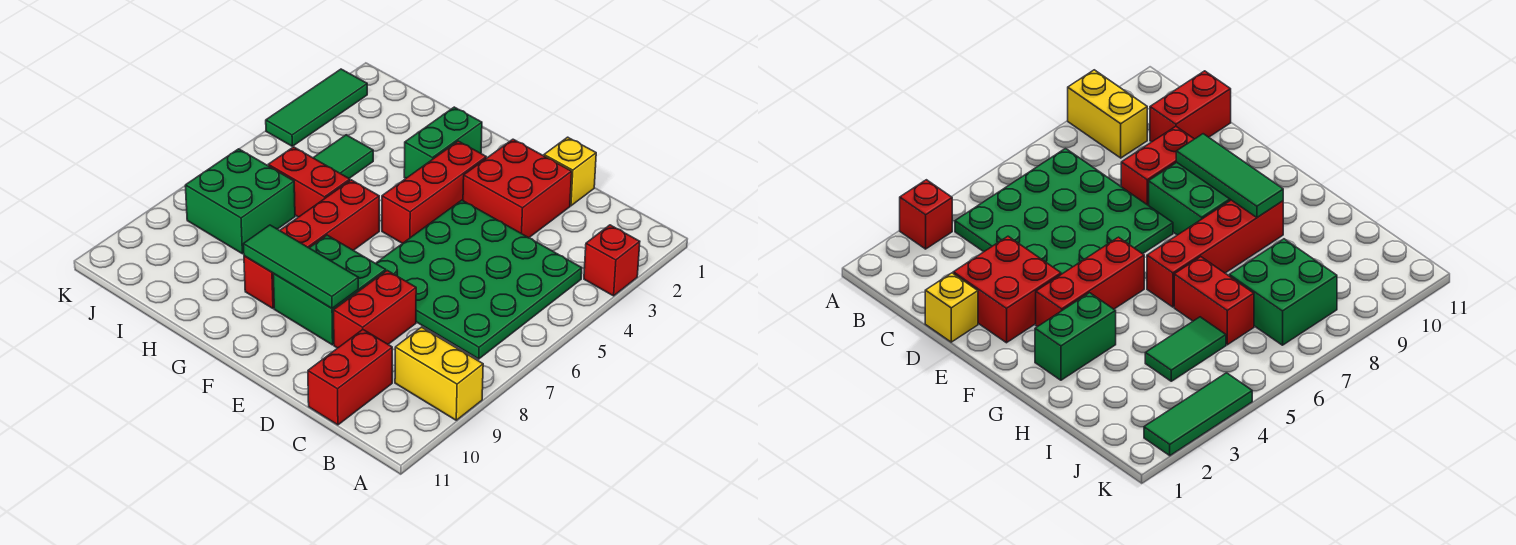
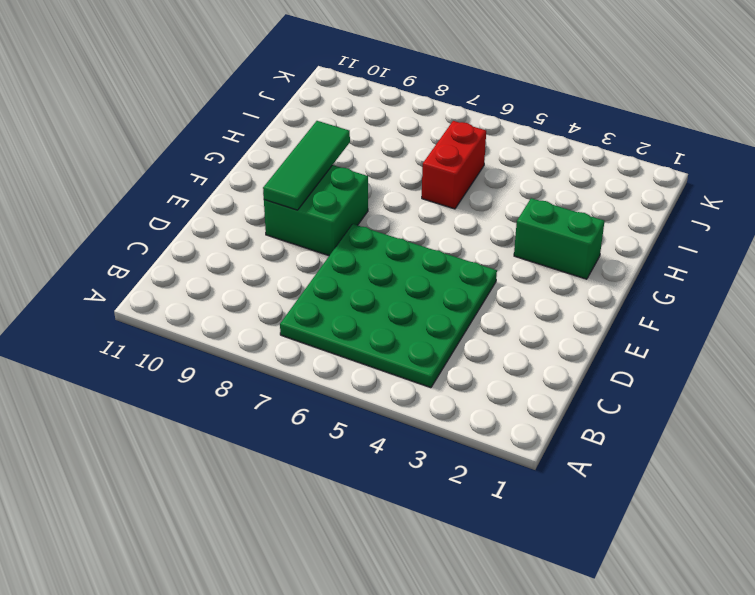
none -> red brick A3 level 1
none -> yellow brick A9:B9 level 1
none -> red brick C10:C11 level 1

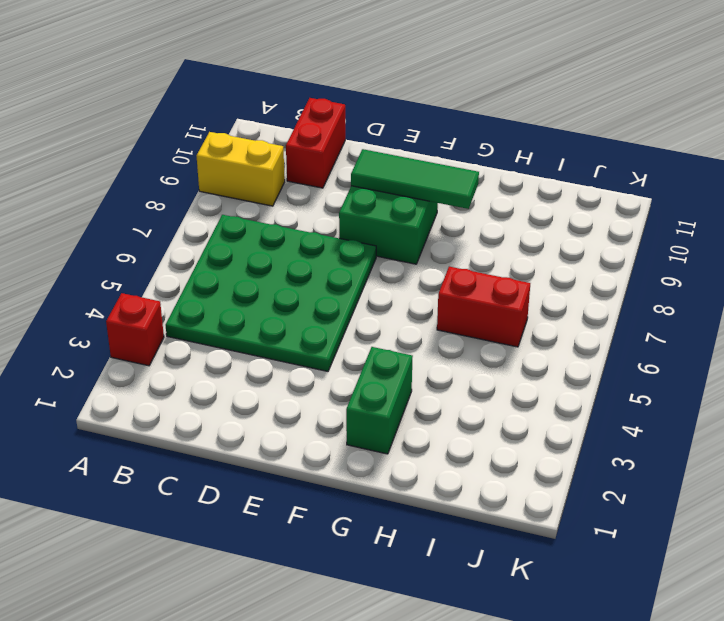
none -> yellow brick D1 level 1
none -> red brick D2:E3 level 1
none -> red brick D8:D9 level 1

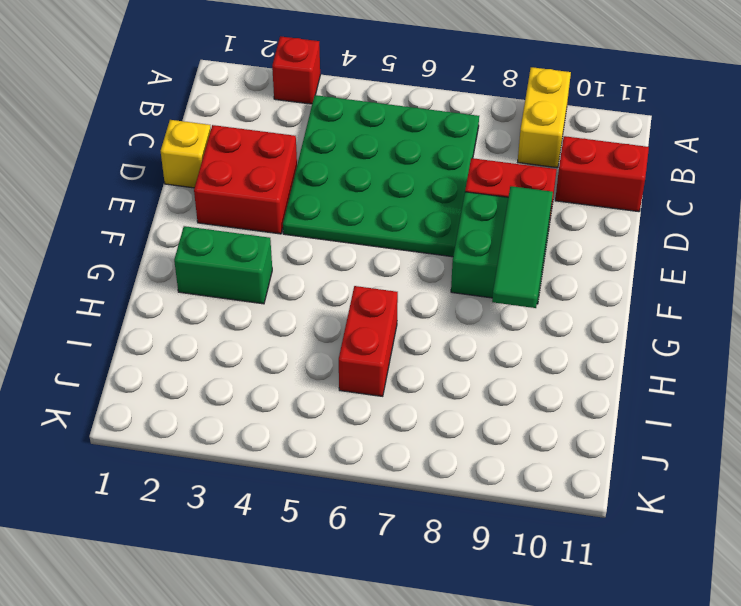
none -> red brick F3:F5 level 1
none -> red brick G6:G9 level 1
none -> green tile I4:I5 level 1

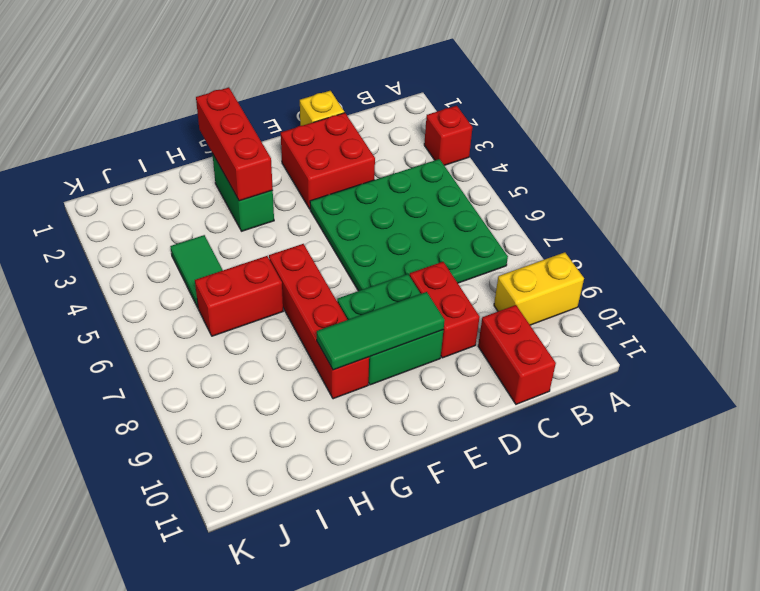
red brick G1:G3 level 2 -> red brick F3:F5 level 1
none -> green brick I7:J8 level 1
none -> green tile K2:K4 level 1

